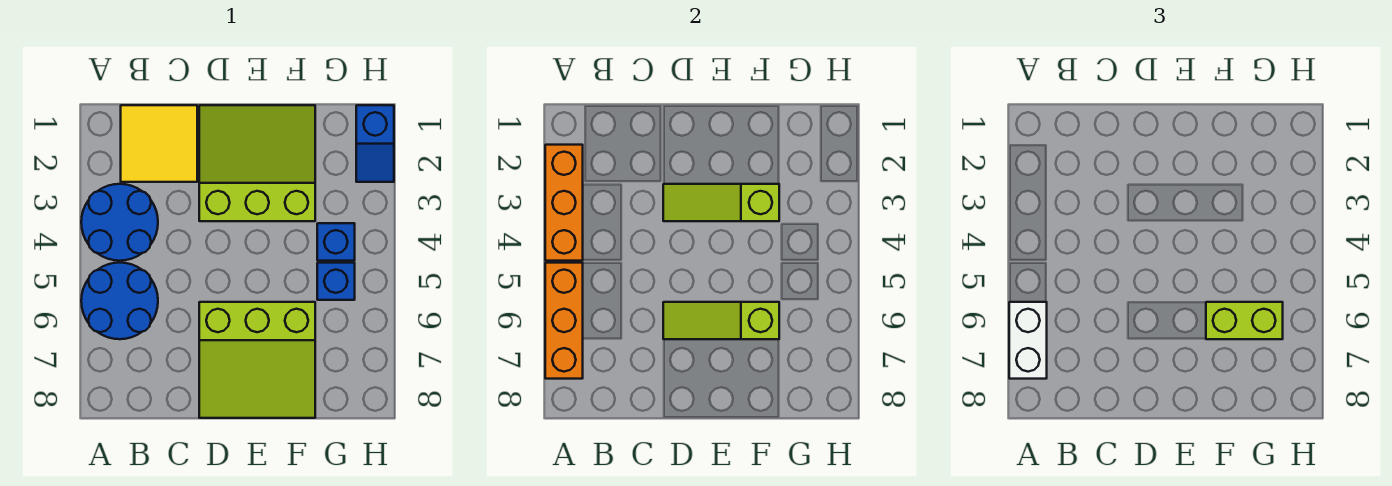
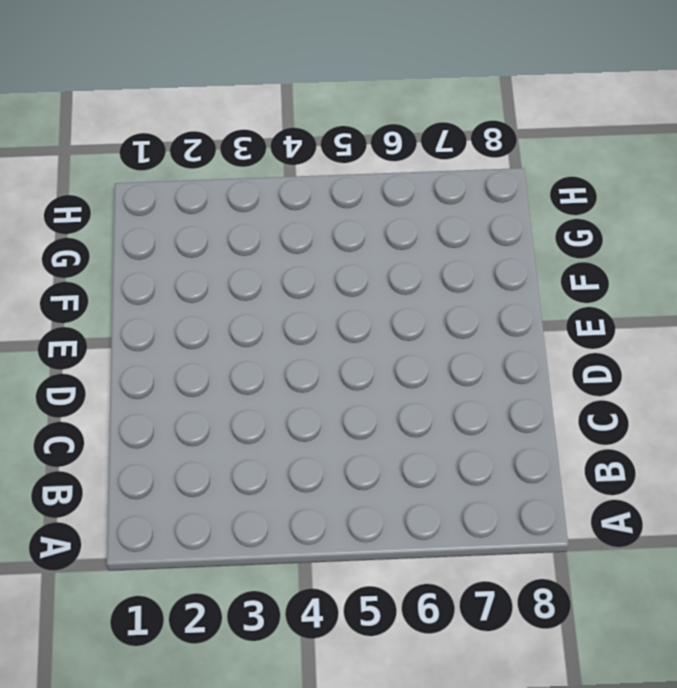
none -> blue round brick A3:B4 level 1
none -> blue round brick A5:B6 level 1
none -> yellow tile B1:C2 level 1

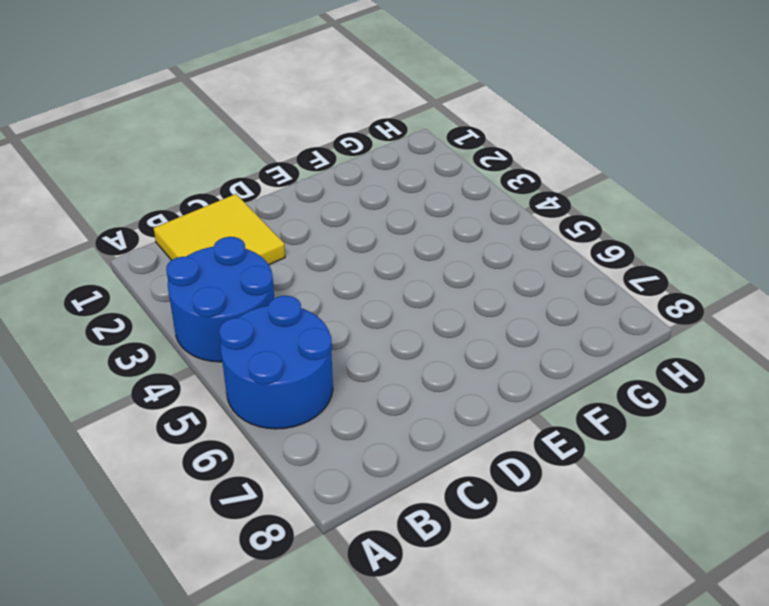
none -> lime slope D1:F3 level 1 top 3
none -> lime slope D6:F8 level 1 top 6
none -> blue brick G4 level 1

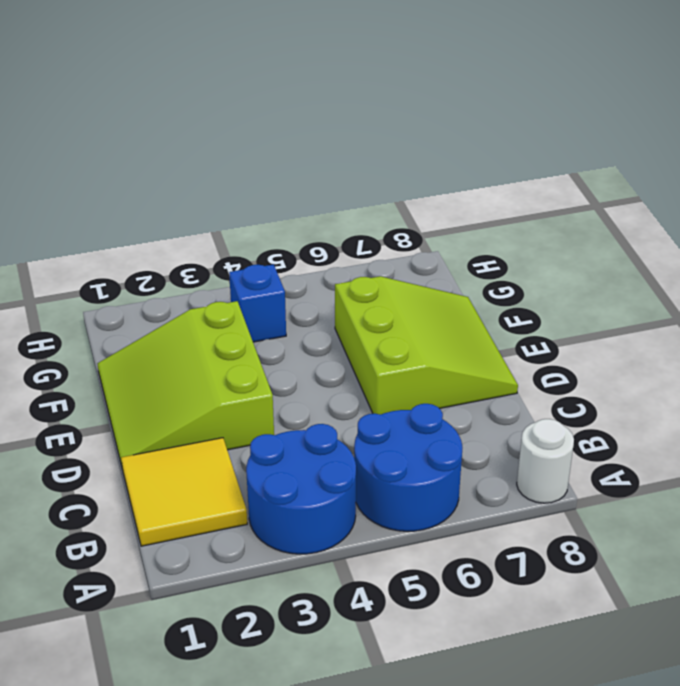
white round brick A8 level 1 -> none
none -> blue brick G5 level 1
none -> blue slope H1:H2 level 1 top 1
none -> orange brick A2:A4 level 2

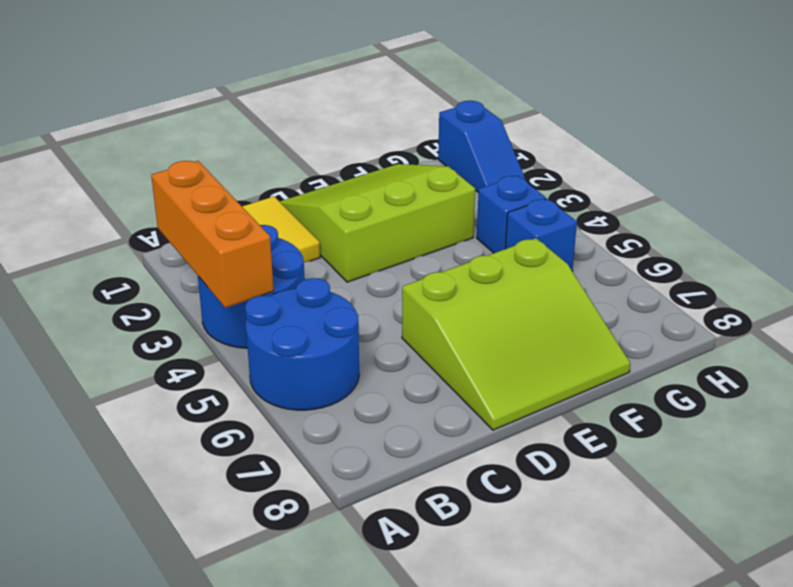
none -> orange brick A5:A7 level 2
none -> lime slope D3:F3 level 2 top F
none -> lime slope D6:F6 level 2 top F

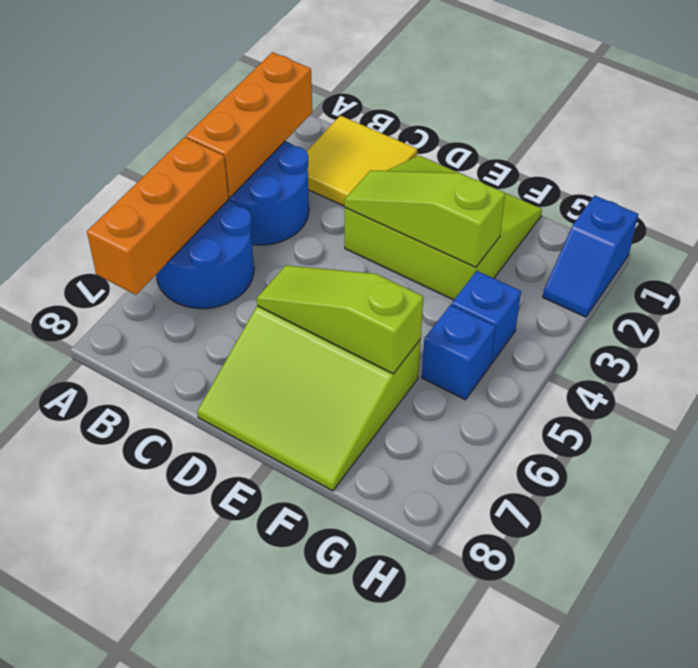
none -> white brick A6:A7 level 3
none -> lime brick F6:G6 level 3

